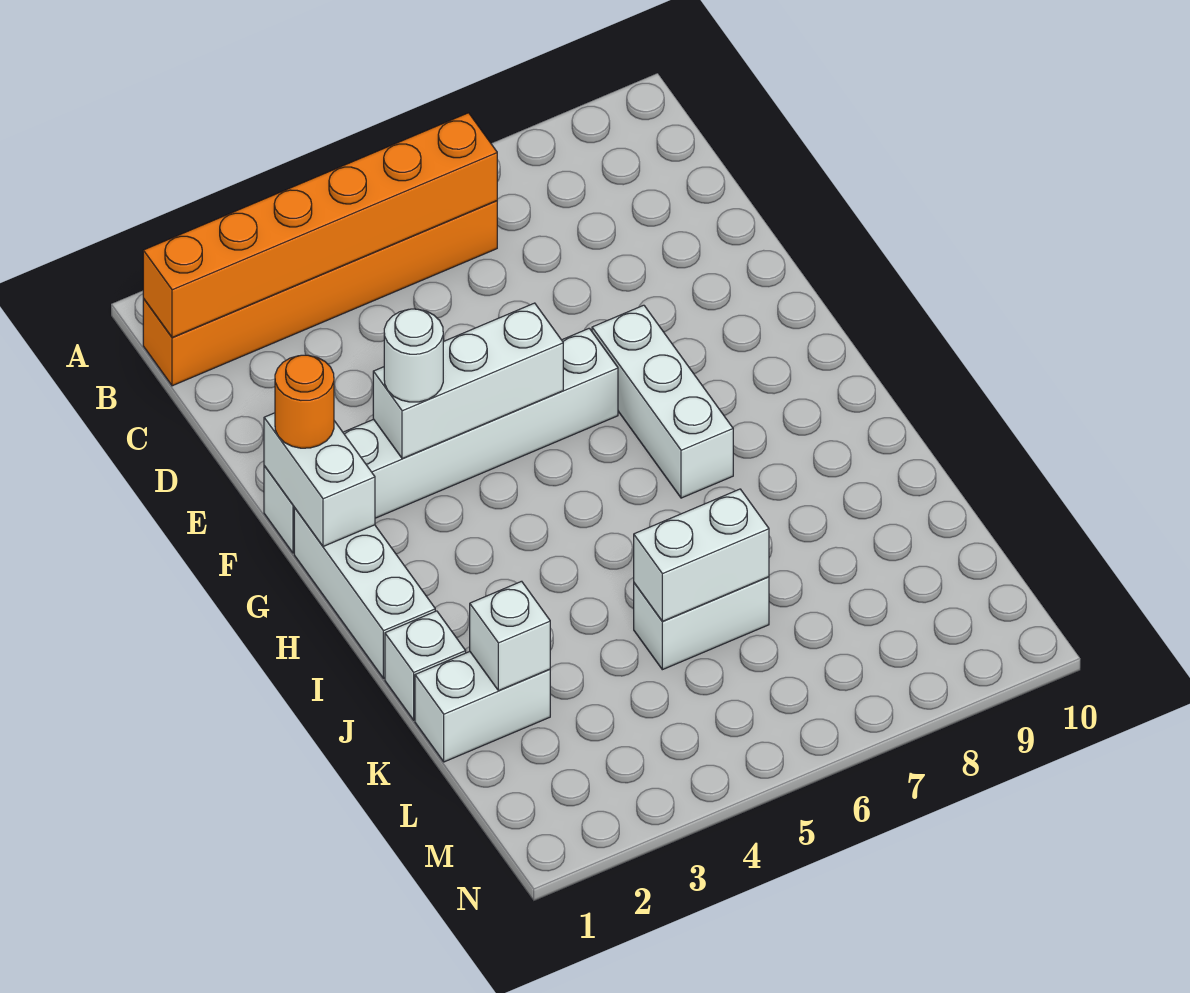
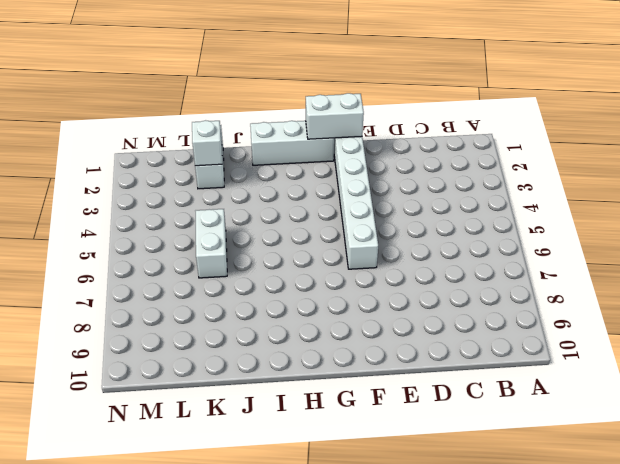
none -> orange brick B1:B6 level 1
none -> white brick F7:H7 level 1
none -> white brick J1 level 1

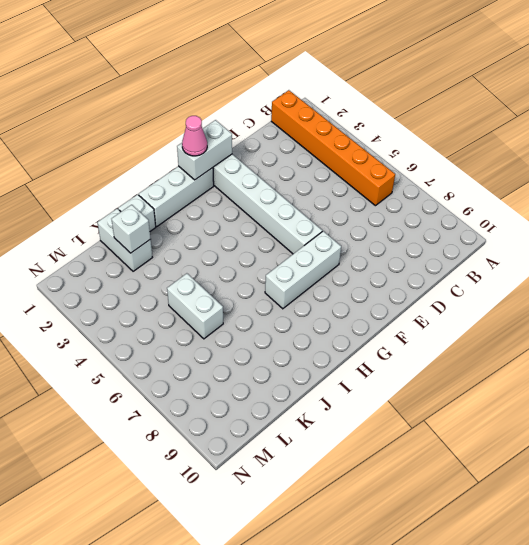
pink cone G1 level 3 -> none
none -> orange brick B1:B6 level 2
none -> white brick F3:F5 level 2
none -> white brick K5:K6 level 2

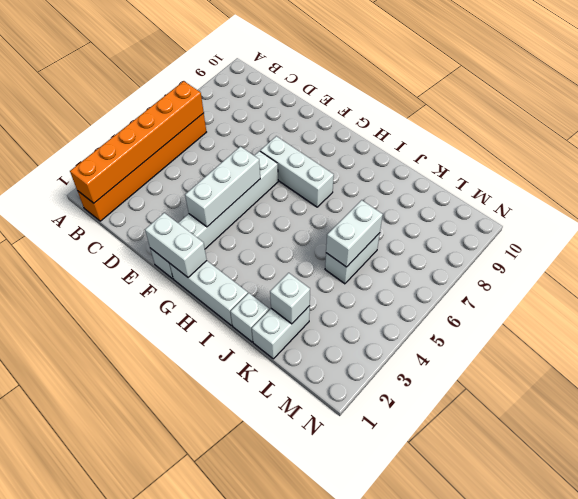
none -> orange round brick F1 level 3
none -> white round brick F3 level 3

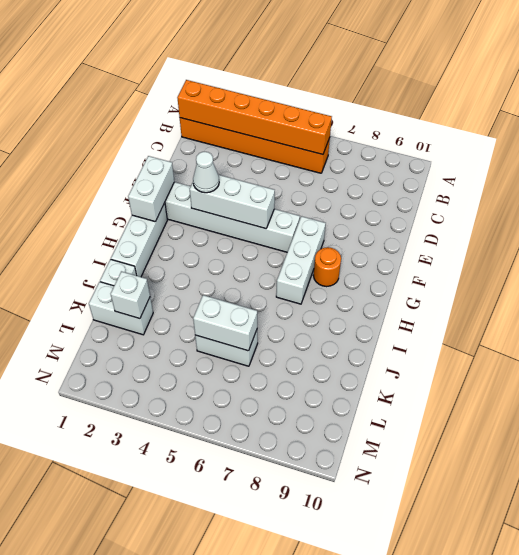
white cone F3 level 3 -> white round brick F3 level 3
orange round brick G8 level 1 -> orange round brick F1 level 3

